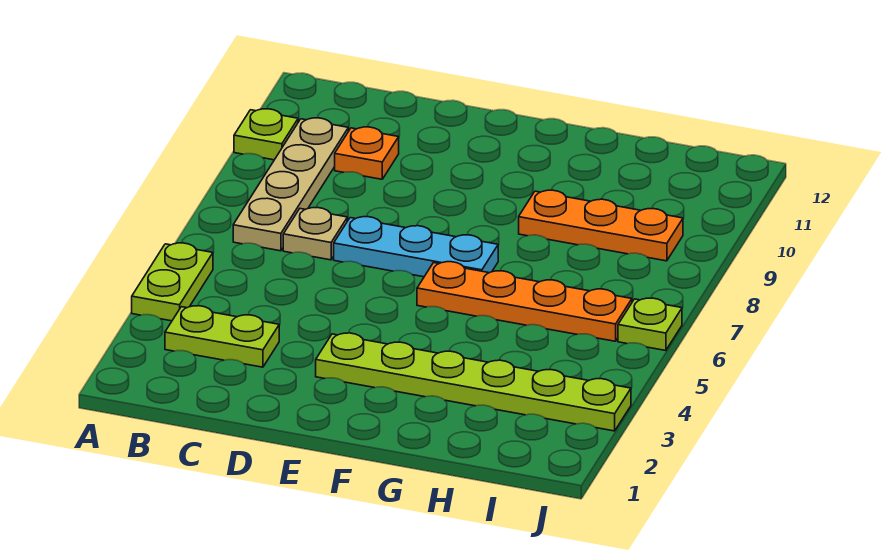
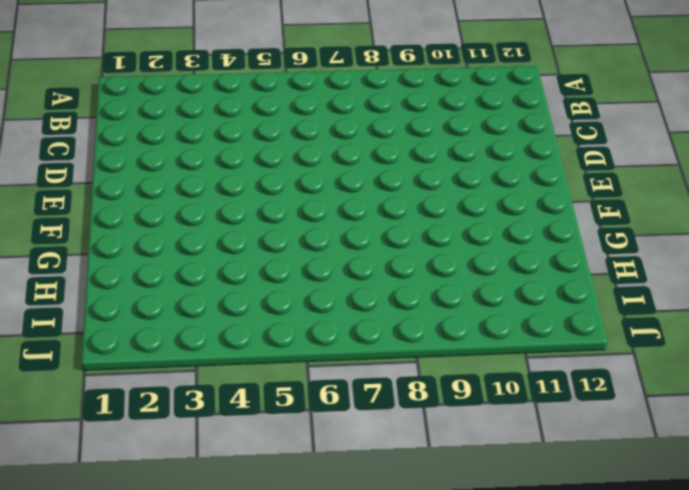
none -> lime plate A4:A5 level 1
none -> lime plate A10 level 1

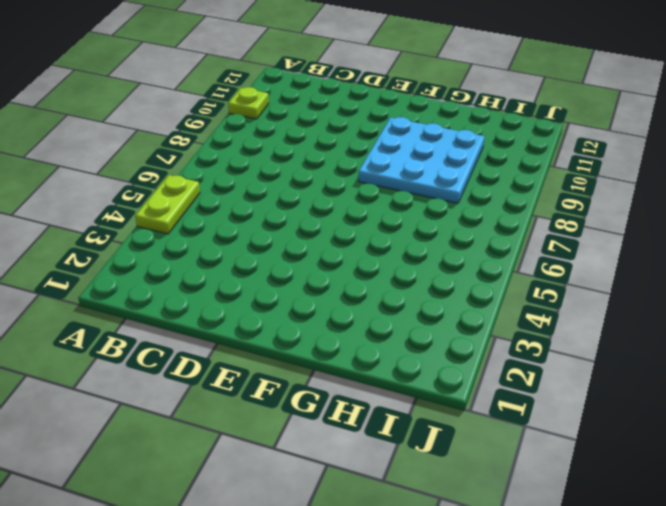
cyan plate F8:H10 level 1 -> orange plate G9:I9 level 1
none -> lime plate B3:C3 level 1
none -> tan plate B7:B10 level 1

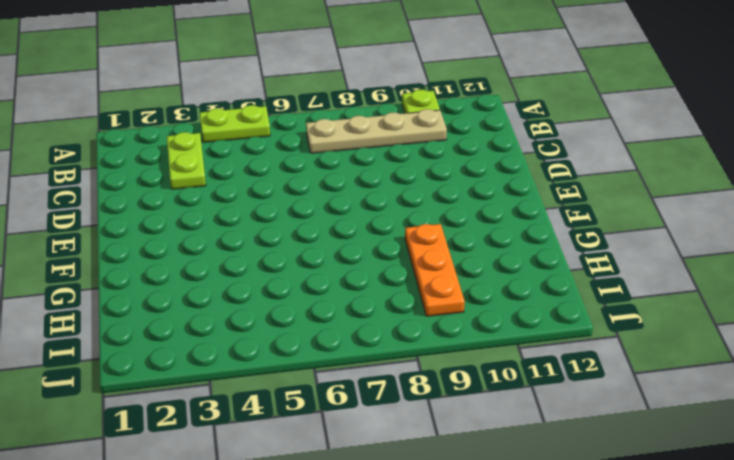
none -> tan plate C7 level 1
none -> orange plate C10 level 1

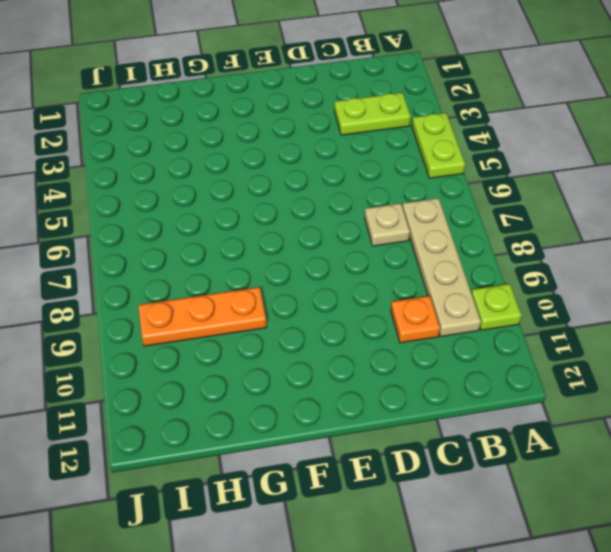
none -> cyan plate D7:F7 level 1
none -> lime plate E3:J3 level 1

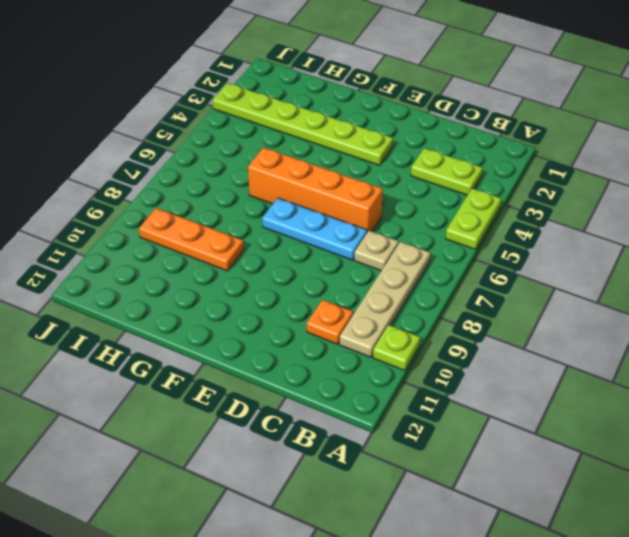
orange brick D6:G6 level 1 -> orange plate F6:I6 level 1
none -> lime plate J6 level 1

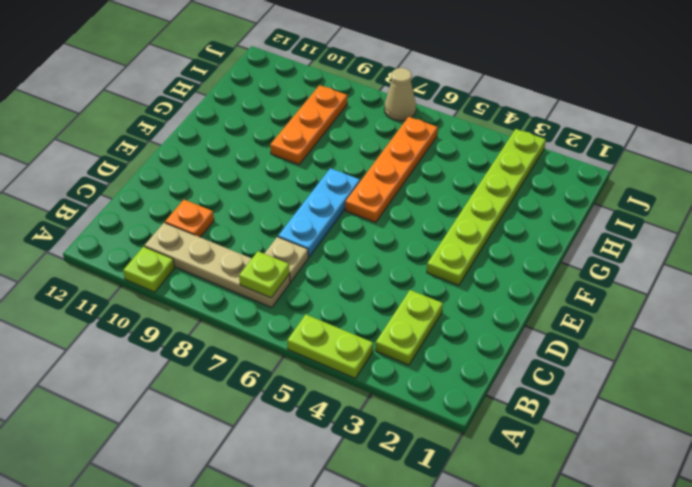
lime plate B7 level 2 -> lime plate J6 level 1
tan cone J7 level 1 -> none

